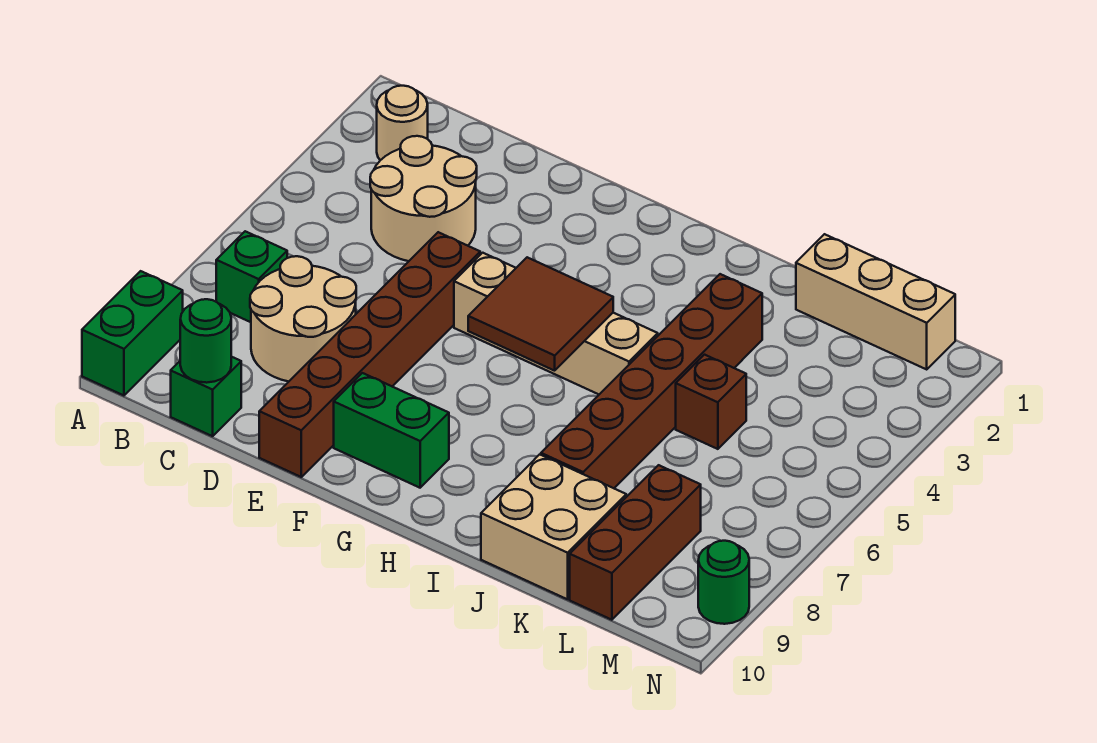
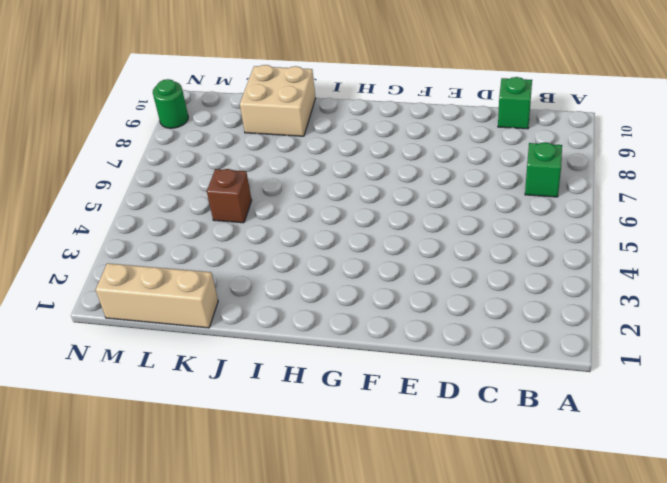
none -> green brick A9:A10 level 1
none -> tan round brick B2 level 1
none -> tan round brick C3:D4 level 1

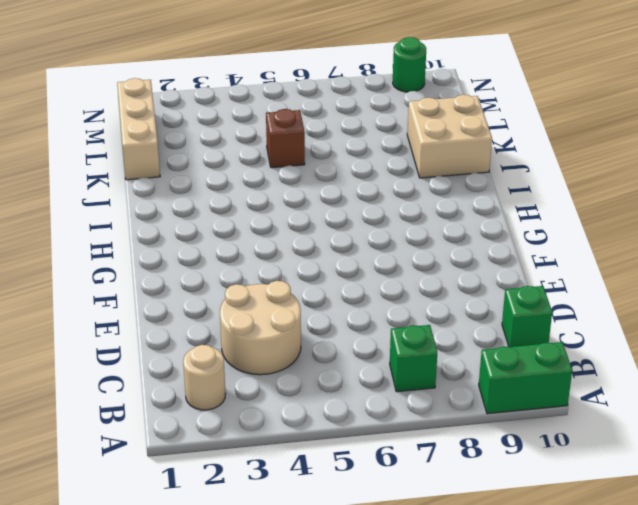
none -> tan round brick C7:D8 level 1
none -> brown brick E5:E10 level 1
none -> tan brick F5:I5 level 1

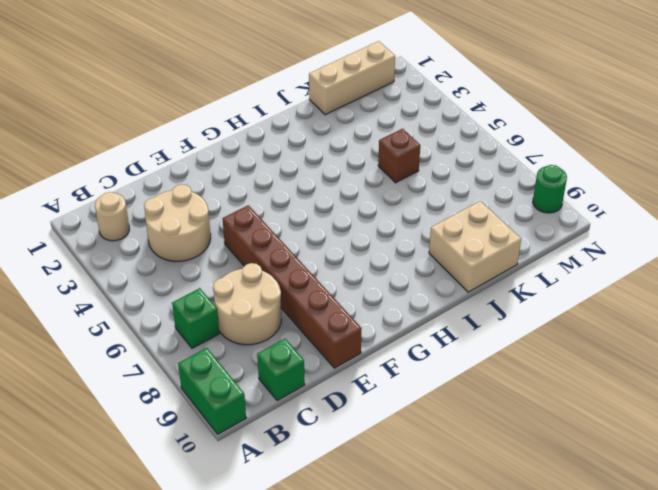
none -> tan brick F5:I5 level 1
none -> green brick F9:G9 level 1
none -> brown brick J3:J8 level 1

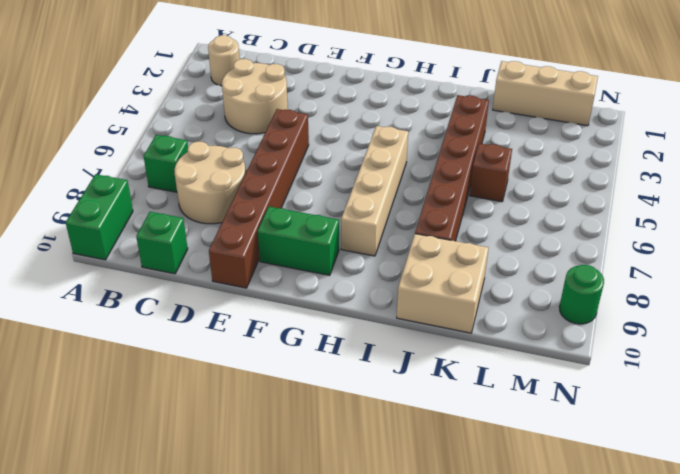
tan brick H5:H8 level 1 -> tan brick F5:I5 level 1
none -> brown brick L8:L10 level 1
none -> green round brick C10 level 2
none -> brown tile G5:H6 level 2

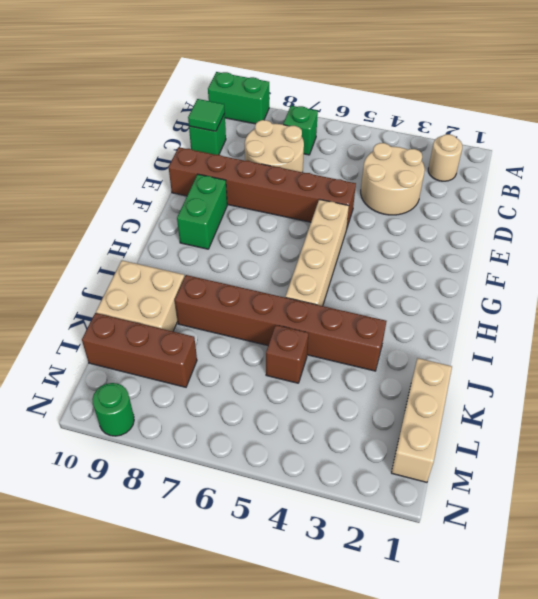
green tile C10 level 2 -> green round brick C10 level 2
none -> brown tile G5:H6 level 2

